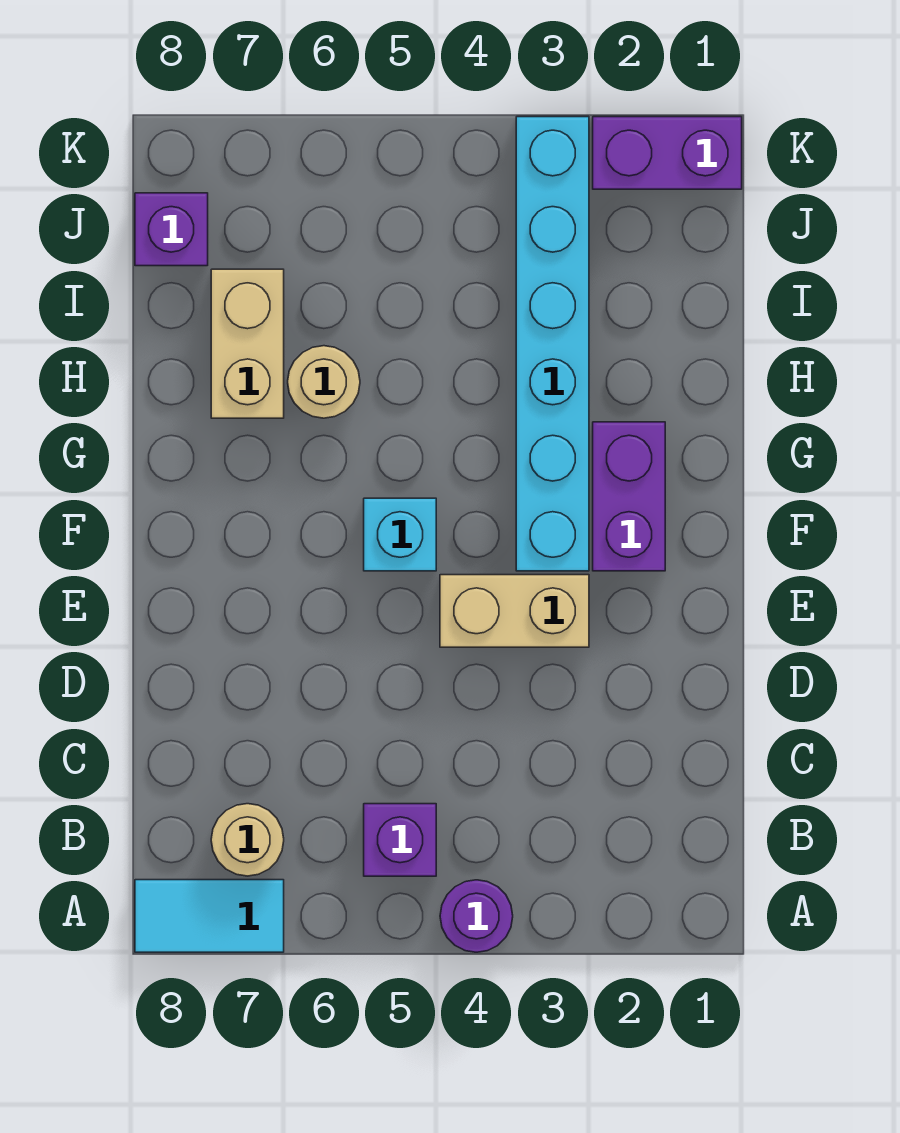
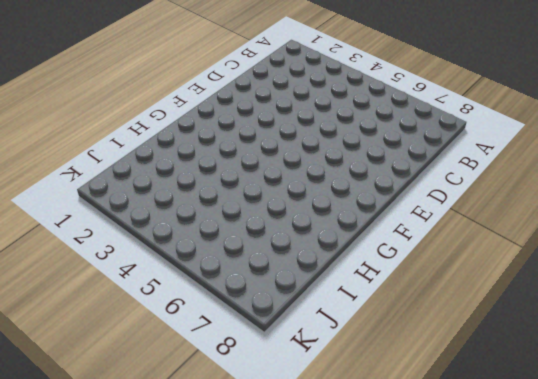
none -> purple round brick A4 level 1
none -> cyan tile A7:A8 level 1
none -> purple brick B5 level 1

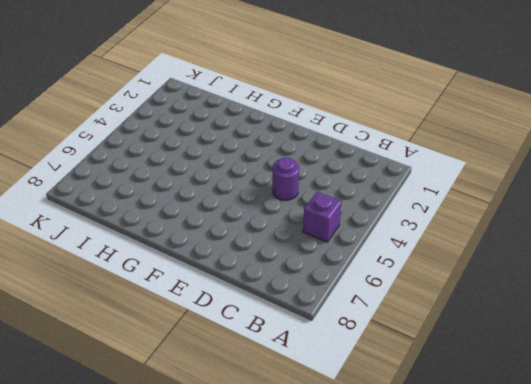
purple round brick D4 level 1 -> purple round brick A4 level 1
none -> cyan tile A7:A8 level 1
none -> tan round brick B7 level 1
none -> tan brick E3:E4 level 1

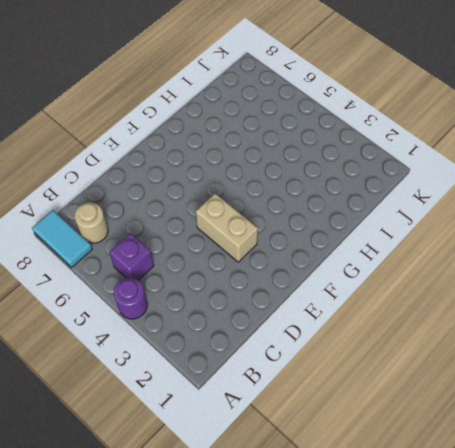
none -> purple brick F2:G2 level 1
none -> cyan brick F3:K3 level 1
none -> cyan brick F5 level 1

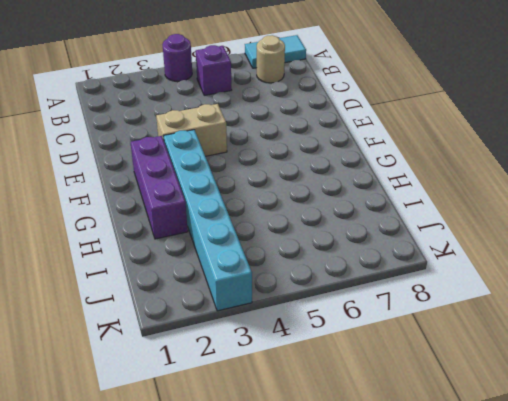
purple brick F2:H2 level 1 -> purple brick F2:G2 level 1
none -> cyan brick F5 level 1
none -> tan round brick H6 level 1
none -> tan brick H7:I7 level 1

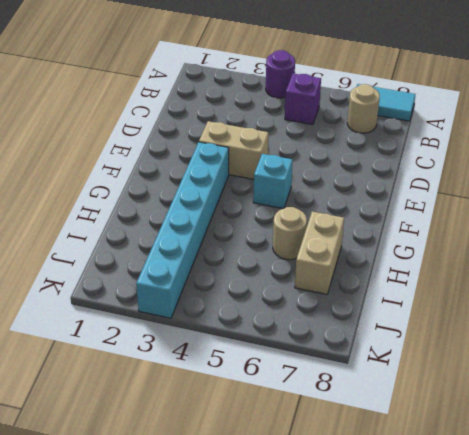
none -> purple brick F2:G2 level 1
none -> purple brick J8 level 1
none -> purple brick K1:K2 level 1

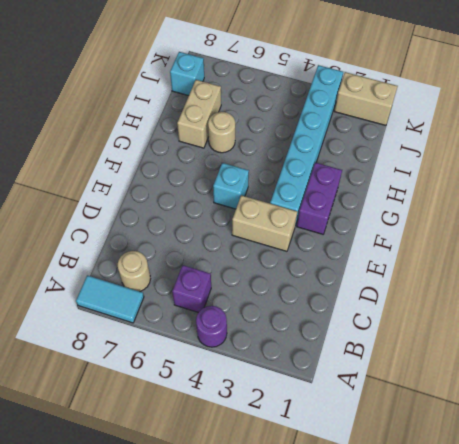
cyan brick J8 level 1 -> purple brick J8 level 1
tan brick K1:K2 level 1 -> purple brick K1:K2 level 1

